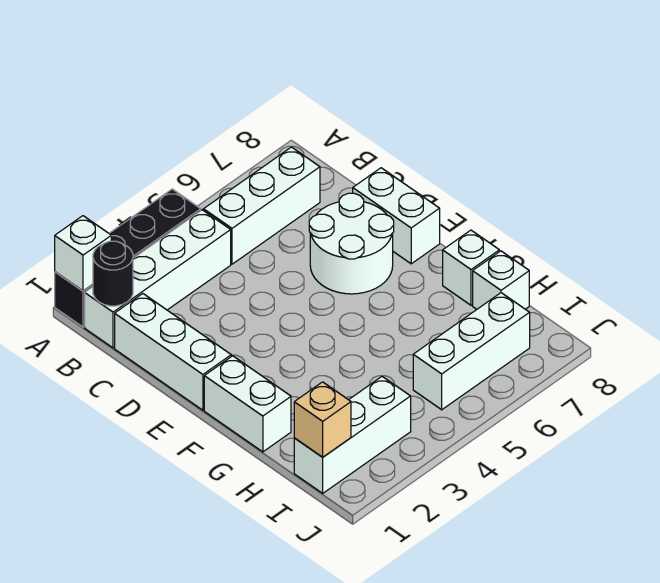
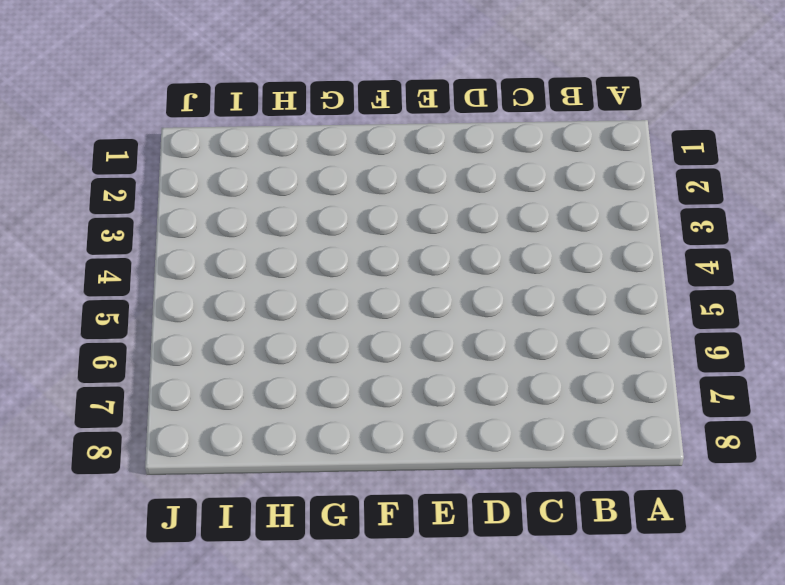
none -> black brick A1:A4 level 1
none -> white brick B1:B4 level 1
none -> white brick B5:B7 level 1

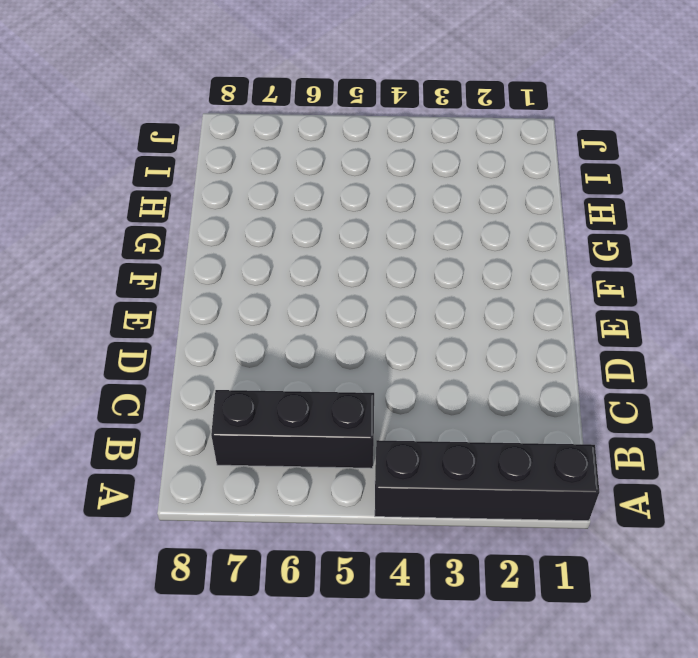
black brick B5:B7 level 1 -> white brick B5:B7 level 1
none -> white brick B1:B4 level 1
none -> white brick C1:E1 level 1
none -> white round brick D6:E7 level 1

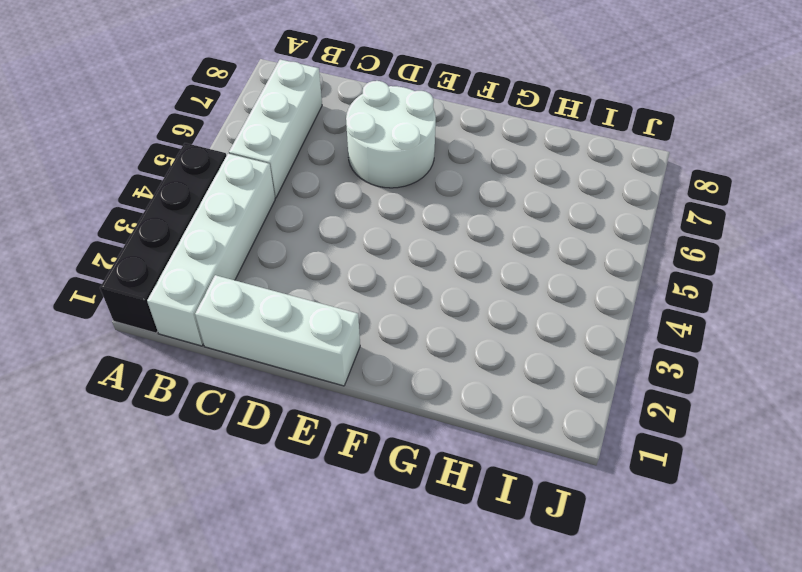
none -> white brick D8:E8 level 1
none -> white brick F1:G1 level 1
none -> white brick G8 level 1

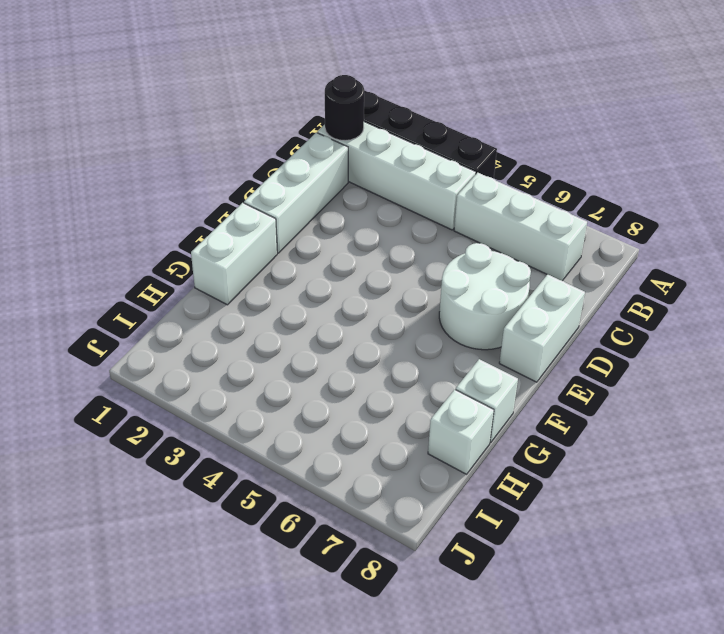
none -> white brick I1:I3 level 1
none -> white brick I5:I7 level 1
none -> white brick A1 level 2

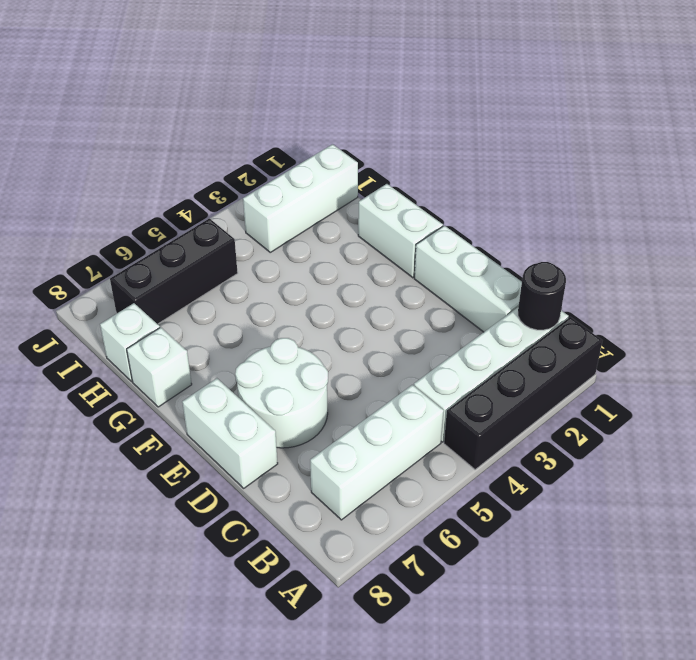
black brick I5:I7 level 1 -> white brick I5:I7 level 1
none -> white brick A1 level 2
none -> tan brick I1 level 2

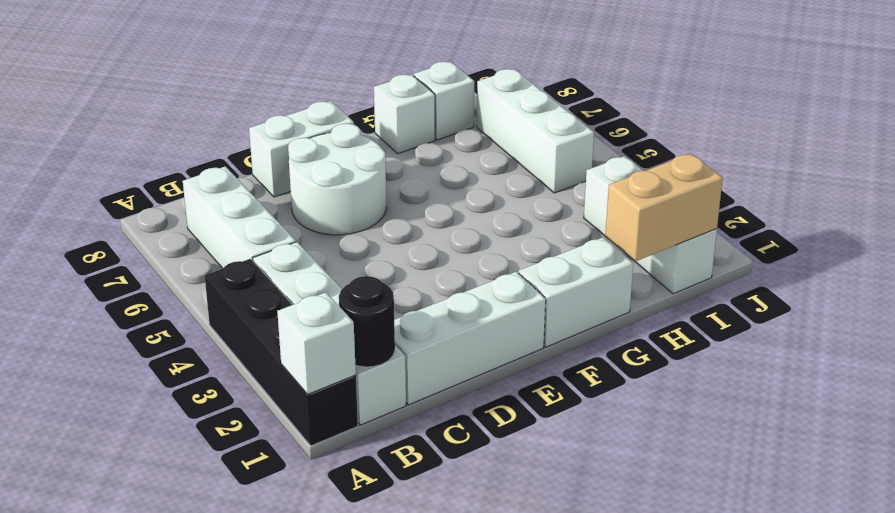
tan brick H1:I1 level 2 -> tan brick I1 level 2

